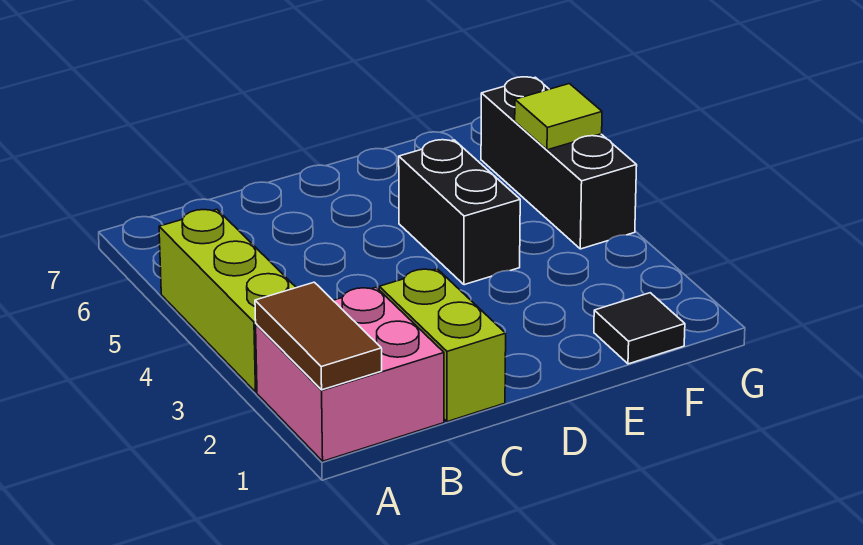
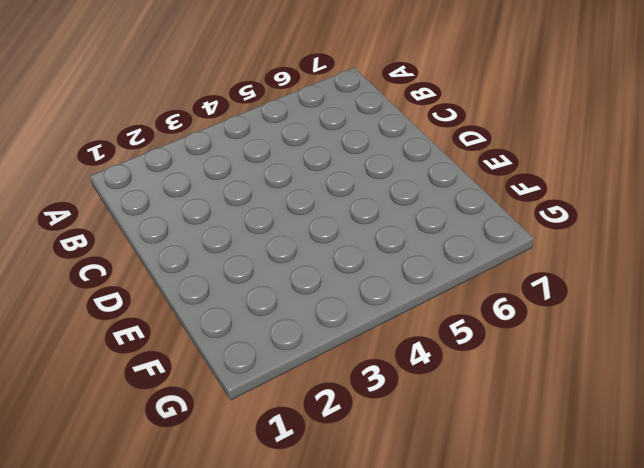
none -> pink brick A1:B2 level 1
none -> lime brick A3:A5 level 1

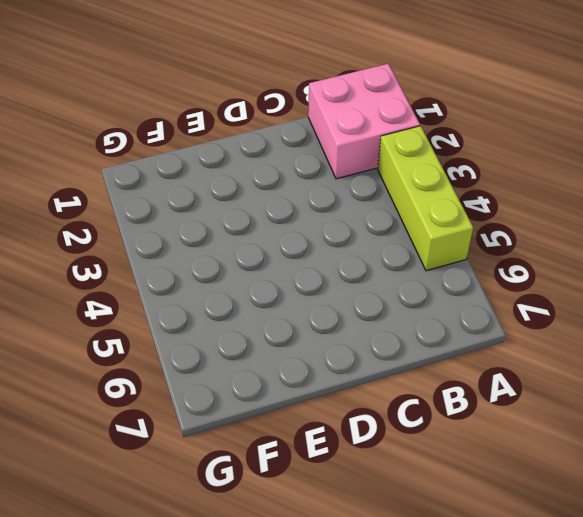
none -> lime brick C1:C2 level 1
none -> black brick E4:E5 level 1

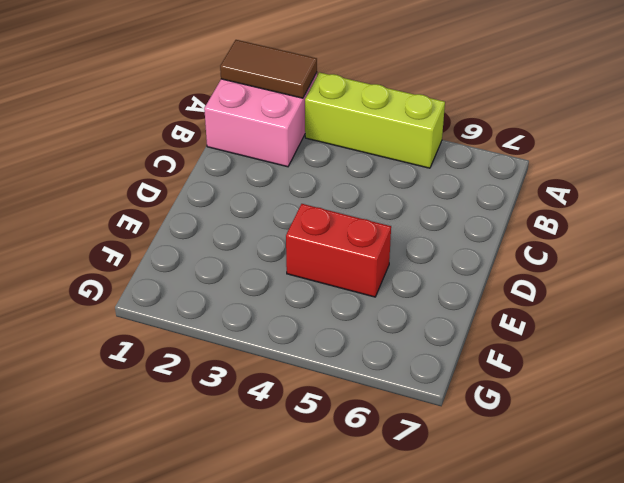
red brick E4:E5 level 1 -> black brick E4:E5 level 1
none -> lime brick C1:C2 level 1
none -> black tile F1 level 1

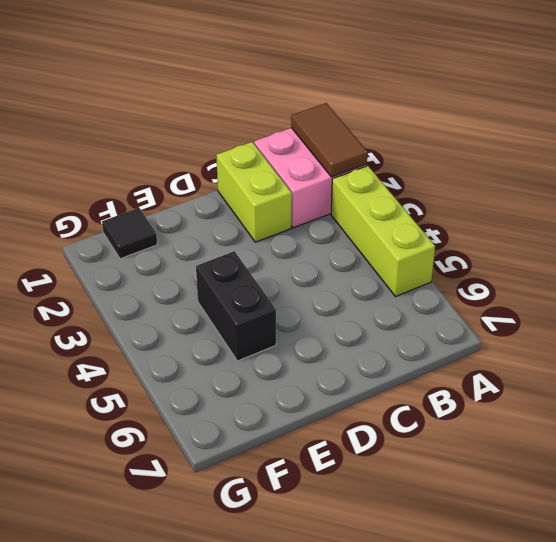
none -> black brick G4:G6 level 1
none -> lime tile G5 level 2

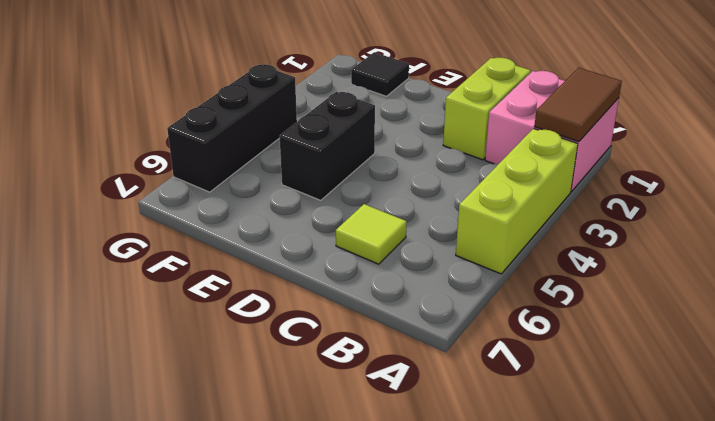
lime tile C6 level 1 -> lime tile G5 level 2

